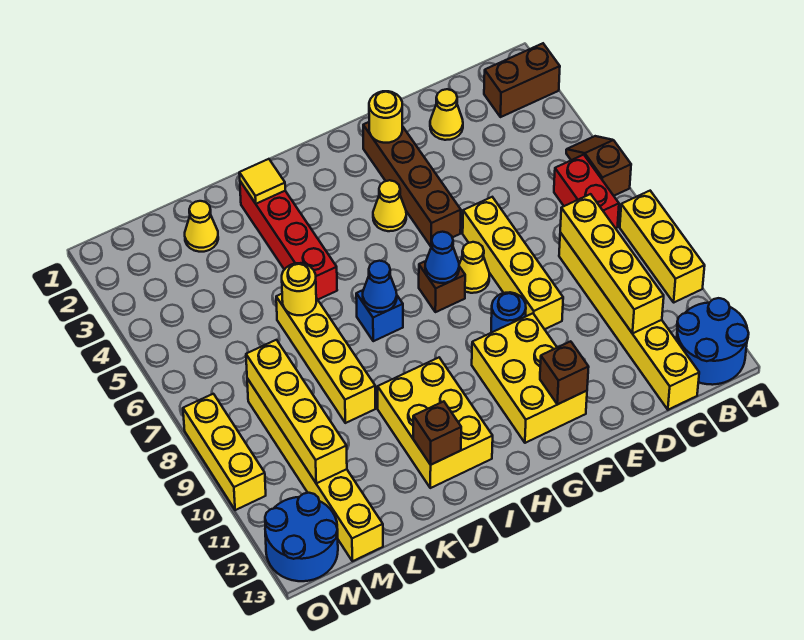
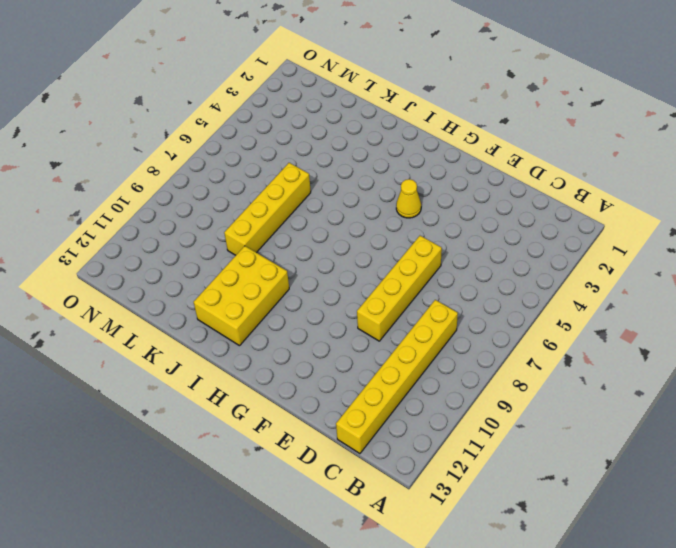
none -> brown brick A2:B2 level 1
none -> brown slope A5:A6 level 1 top 6
none -> yellow brick A8:A10 level 1
none -> blue round brick A12:B13 level 1

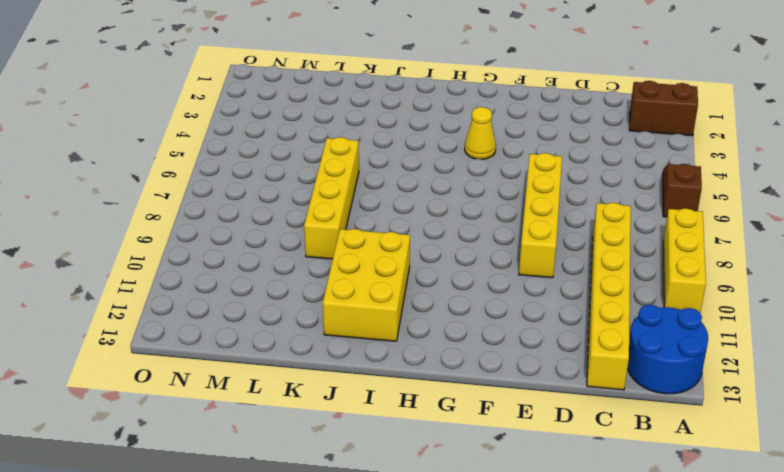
none -> red brick B6:B7 level 1
none -> yellow cone D2 level 1
none -> brown brick F2:F5 level 1
none -> yellow cone F7 level 1

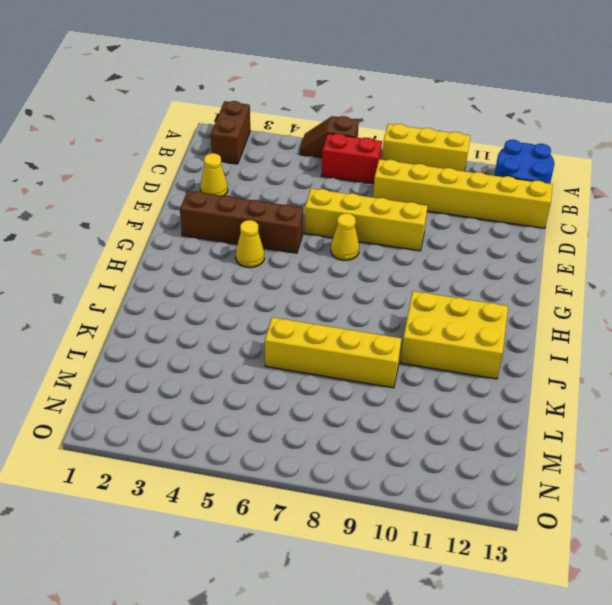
none -> blue round brick F9 level 1
none -> yellow brick F10:G12 level 1
none -> brown brick G7 level 1
none -> blue brick I7 level 1

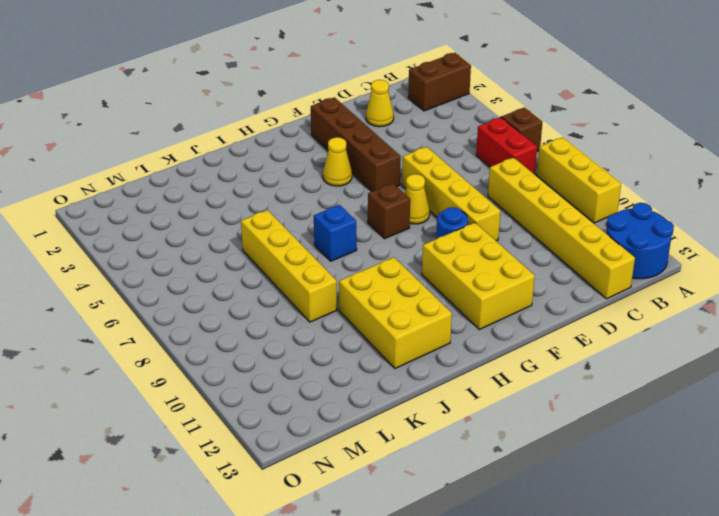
none -> red brick J2:J5 level 1
none -> yellow cone L2 level 1
none -> yellow brick M8:M13 level 1
none -> blue round brick N12:O13 level 1

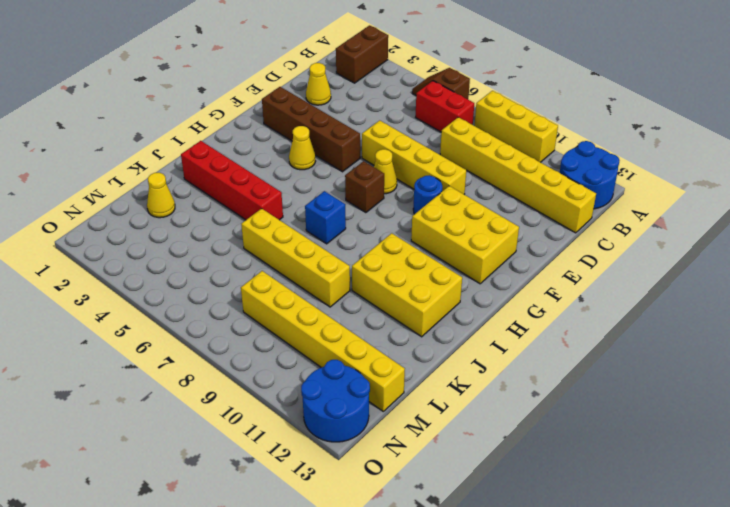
none -> yellow brick O8:O10 level 1
none -> yellow brick C8:C11 level 2
none -> yellow round brick F2 level 2
none -> brown brick F12 level 2

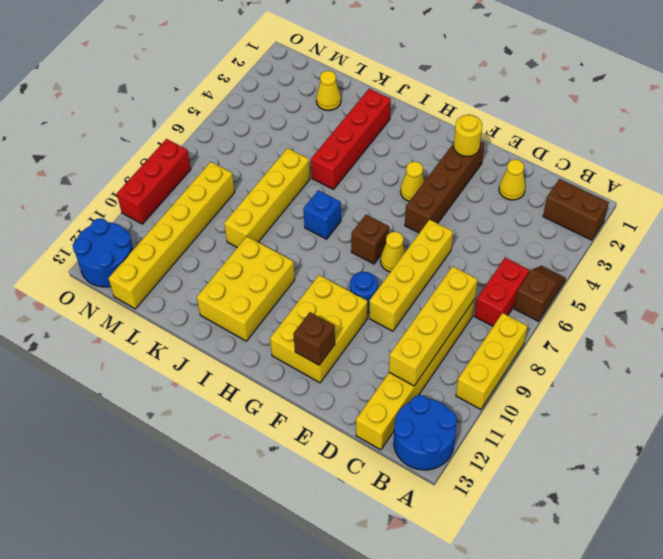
red brick O8:O10 level 1 -> yellow brick O8:O10 level 1
none -> blue cone G7 level 2
none -> blue cone I7 level 2
none -> yellow tile J2 level 2
none -> brown brick J12 level 2

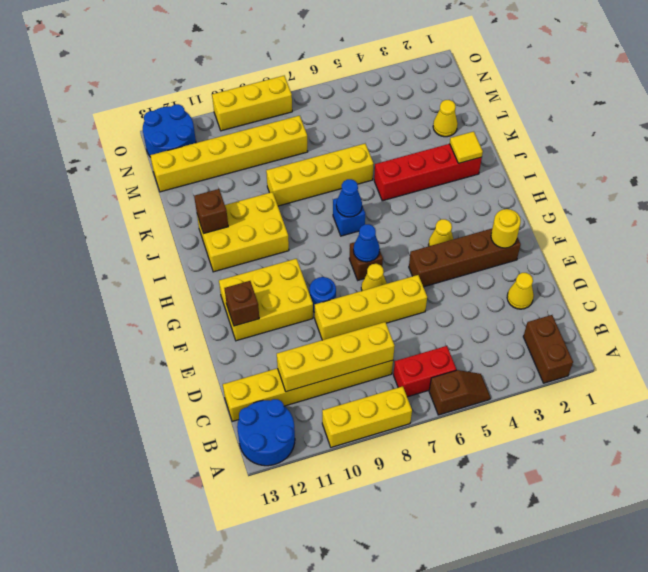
none -> yellow round brick K6 level 2
none -> yellow brick M8:M11 level 2

